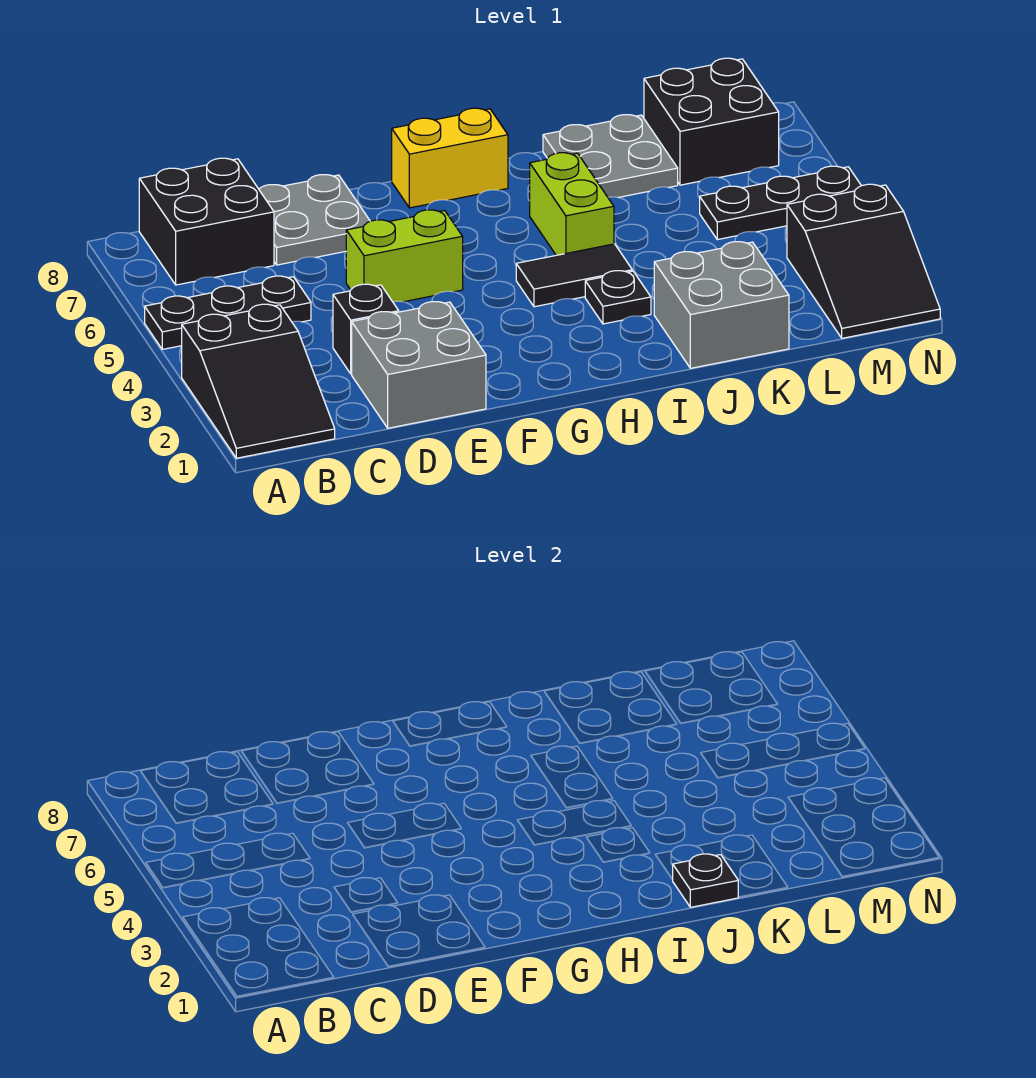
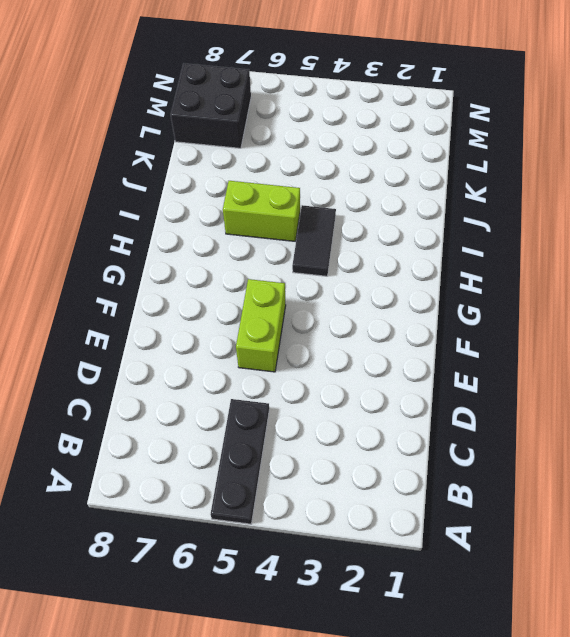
none -> black slope A1:B3 level 1 top 3
none -> black brick B7:C8 level 1
none -> grey brick D1:E2 level 1

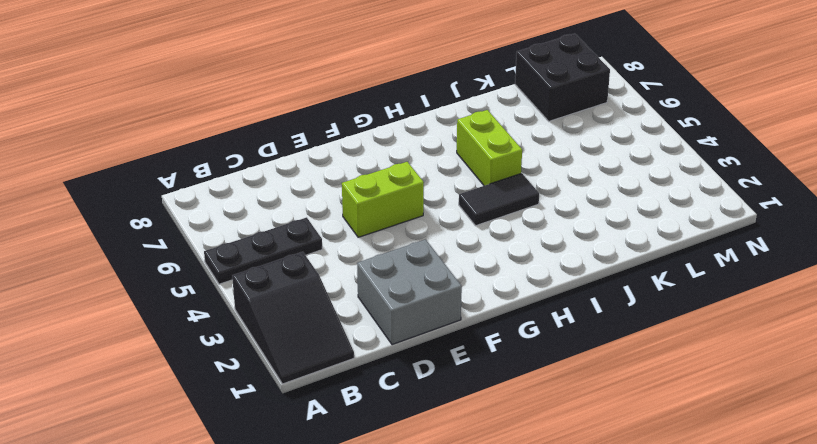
none -> black brick B7:C8 level 1
none -> black brick D3 level 1
none -> grey plate D7:E8 level 1

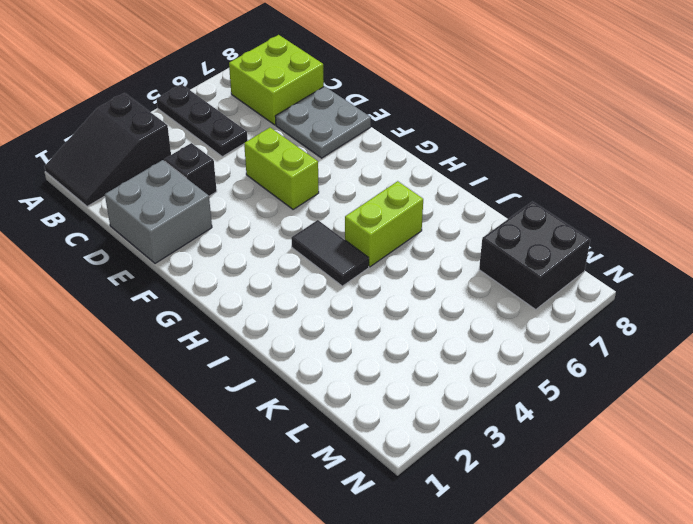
lime brick B7:C8 level 1 -> black brick B7:C8 level 1
none -> yellow brick G8:H8 level 1
none -> black plate I3 level 1
none -> grey brick J1:K2 level 1

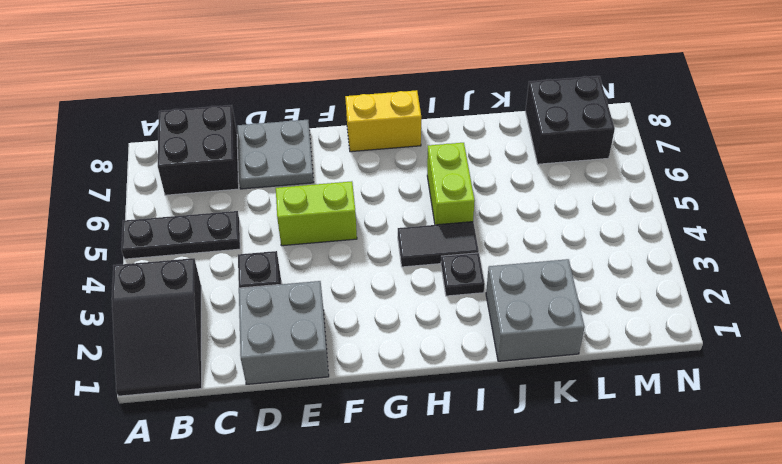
none -> grey plate J7:K8 level 1
none -> black plate L5:N5 level 1
none -> black slope M1:N3 level 1 top 3

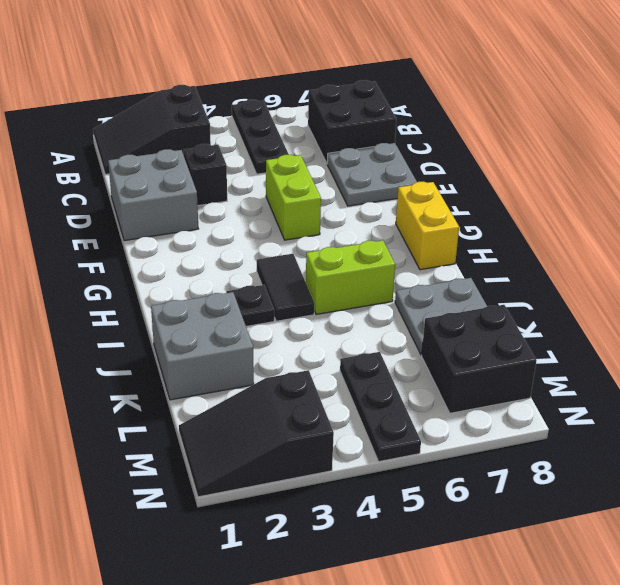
none -> black plate J1 level 2

